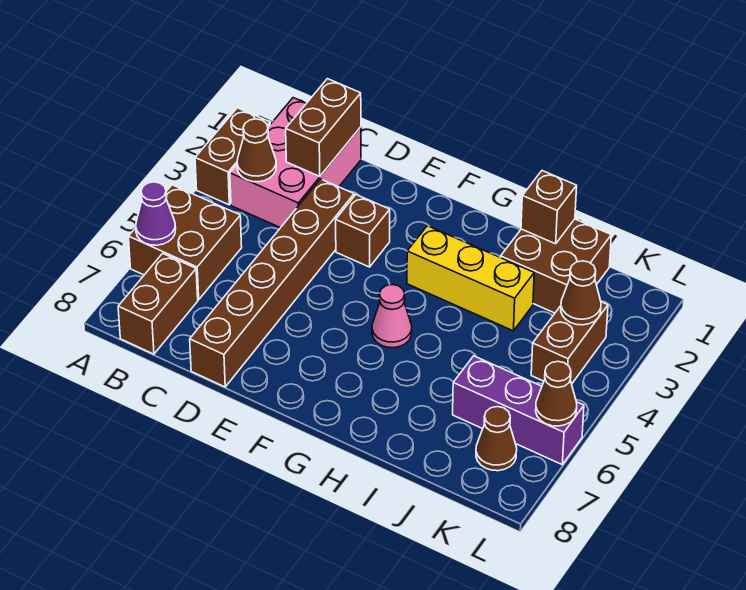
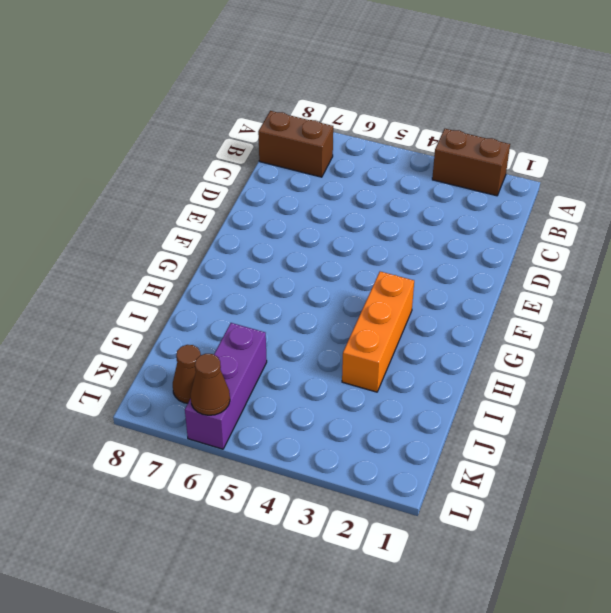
orange brick G3:I3 level 1 -> yellow brick G3:I3 level 1
none -> brown brick A5:B6 level 1
none -> pink brick B1:C3 level 1
none -> brown brick D3:D8 level 1

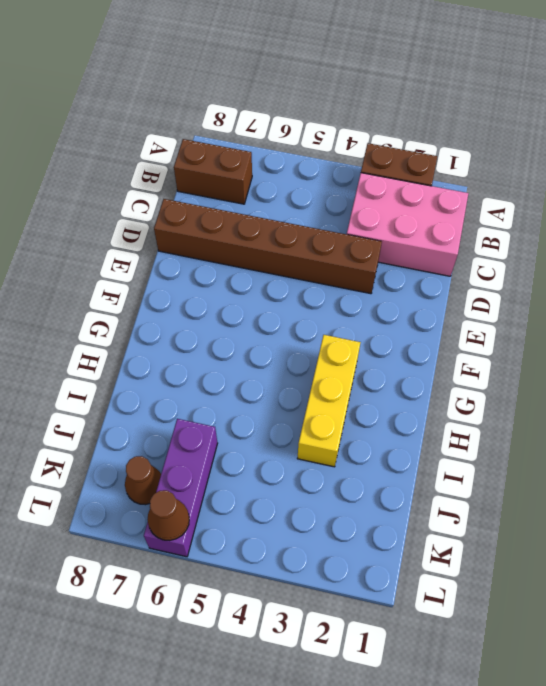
none -> brown brick A5:B6 level 1
none -> brown brick E3 level 1
none -> pink cone G5 level 1

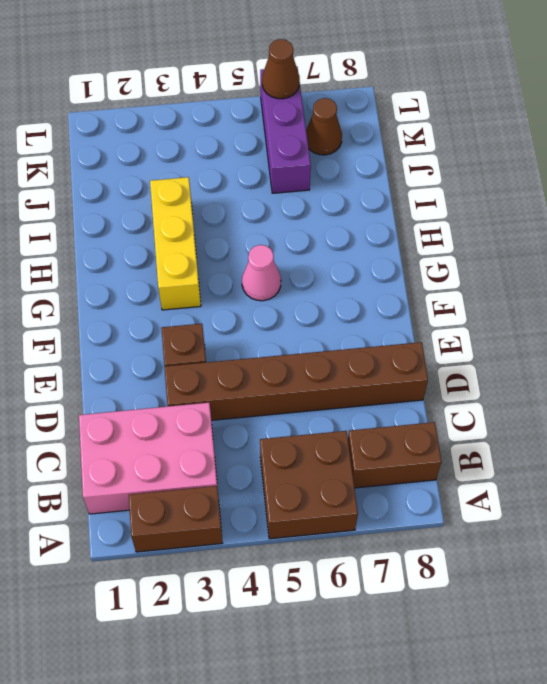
none -> brown brick I1:J2 level 1
none -> brown brick K3:K4 level 1
none -> purple cone A6 level 2

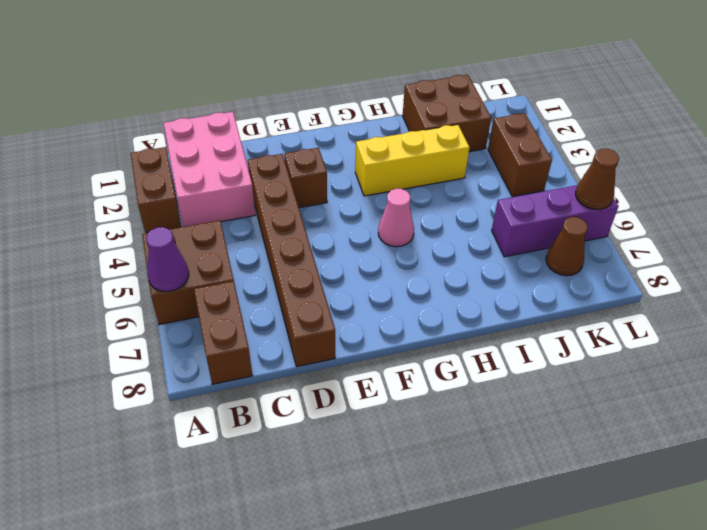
none -> brown cone B3 level 2
none -> brown brick C1:C2 level 2
none -> brown brick I1 level 2

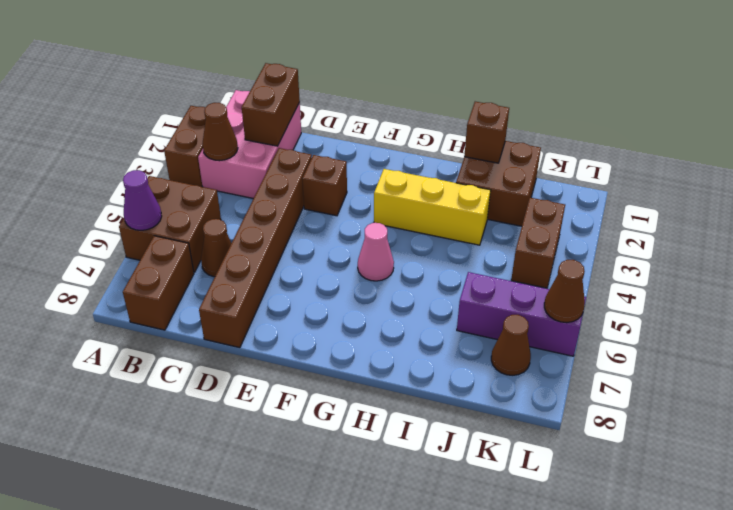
brown cone C6 level 1 -> brown cone K3 level 2

